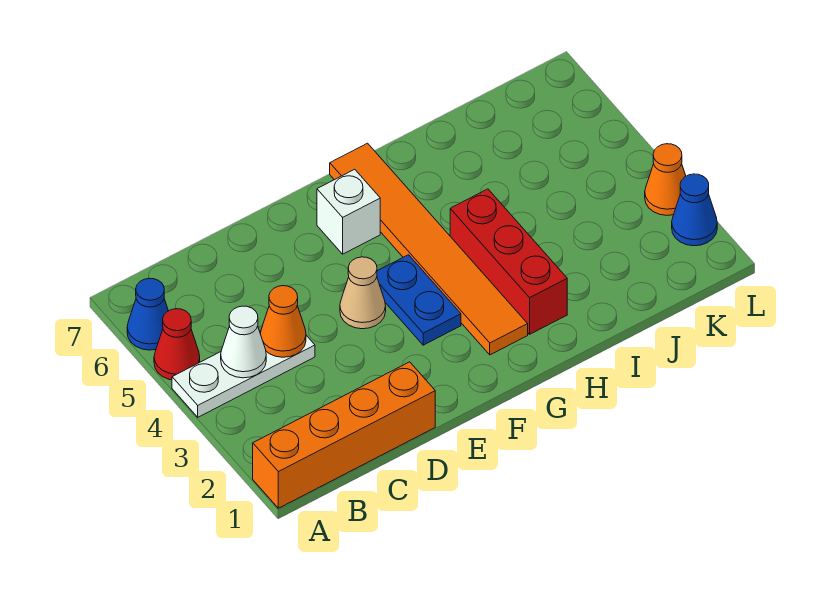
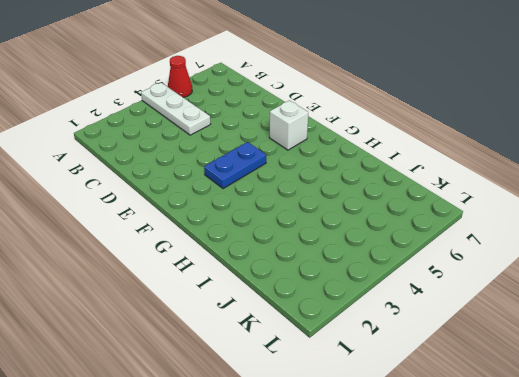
none -> orange brick A1:D1 level 1
none -> blue cone A6 level 1
none -> tan cone E4 level 1

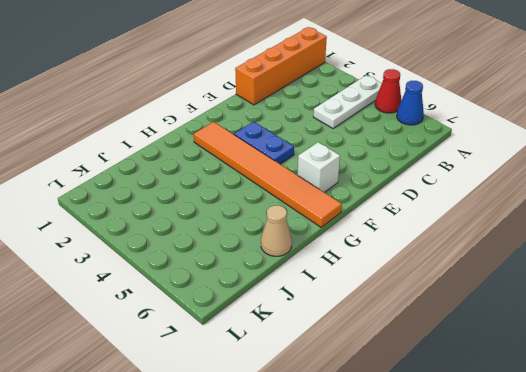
tan cone I7 level 1 -> tan cone E4 level 1
none -> red brick H2:H4 level 1
none -> blue cone L2 level 1
none -> orange cone L3 level 1

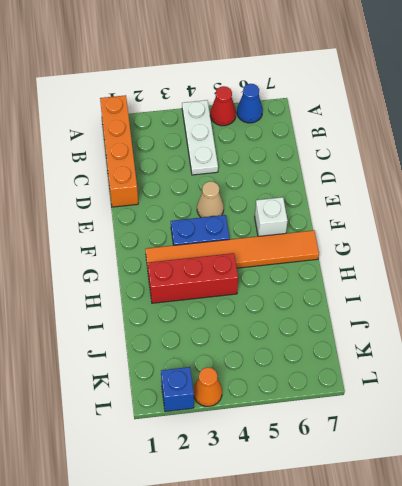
blue brick L2 level 1 -> blue cone L2 level 1
none -> white cone B4 level 2
none -> orange cone C4 level 2

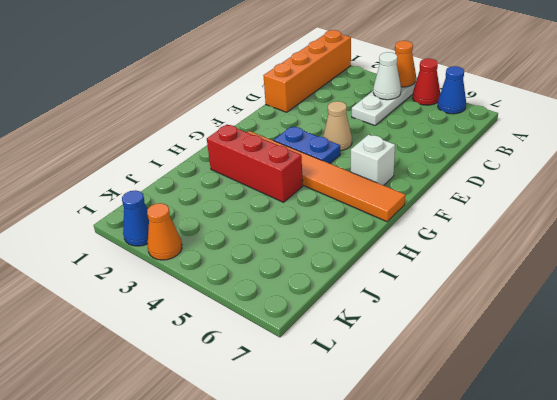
orange cone A4 level 2 -> orange cone C4 level 2

